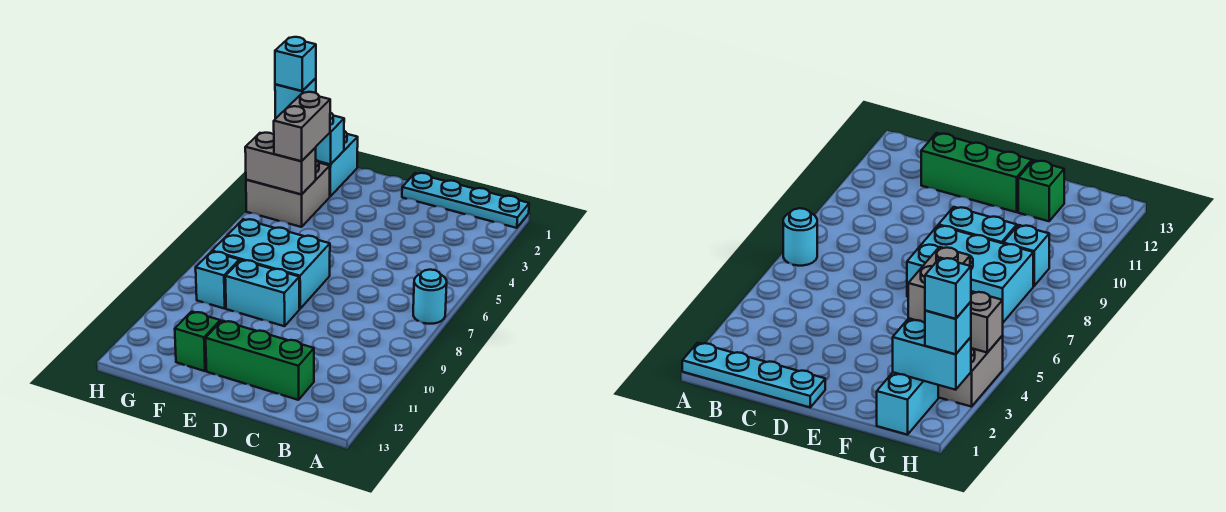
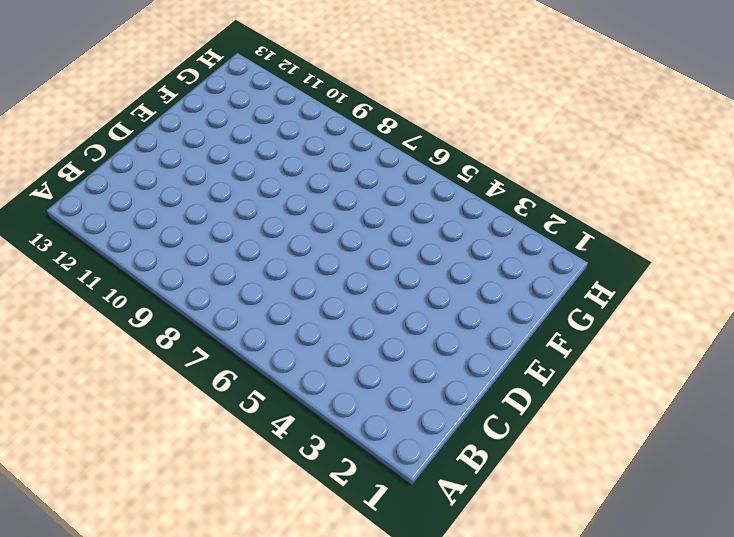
none -> cyan plate A1:D1 level 1
none -> cyan round brick A7 level 1
none -> green brick C12:E12 level 1

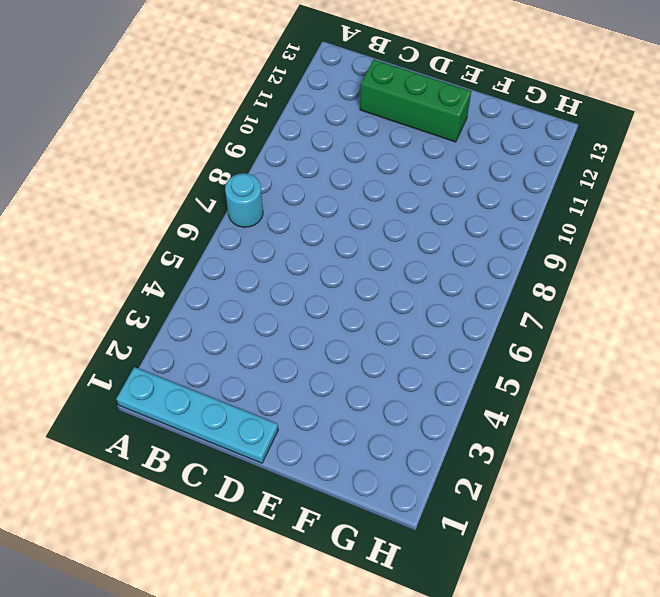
none -> cyan brick E7:G8 level 1
none -> cyan brick E9:F9 level 1
none -> green brick F12 level 1

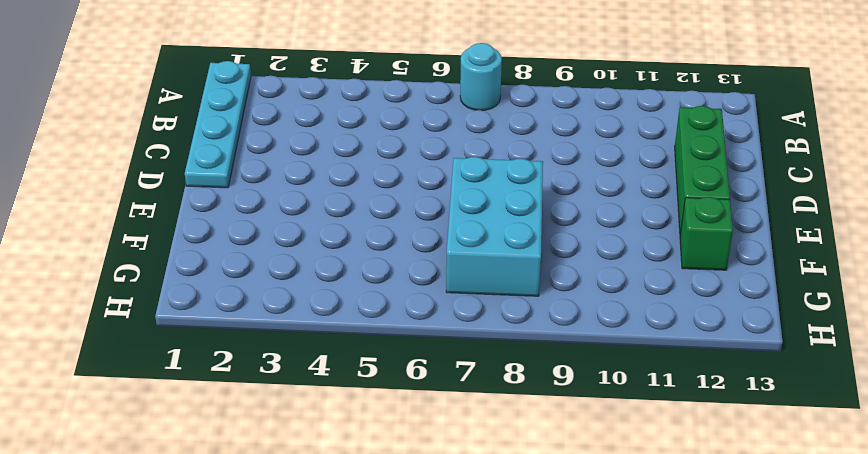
none -> cyan brick E9:F9 level 1
none -> cyan brick G1:G2 level 1
none -> grey brick G3:H4 level 1

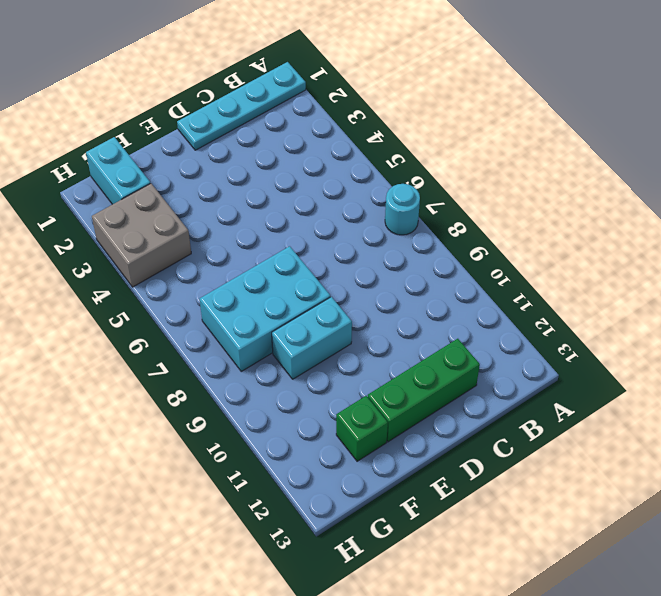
none -> cyan brick G9 level 1
none -> cyan brick G2:H2 level 2
none -> grey brick G4:H4 level 2

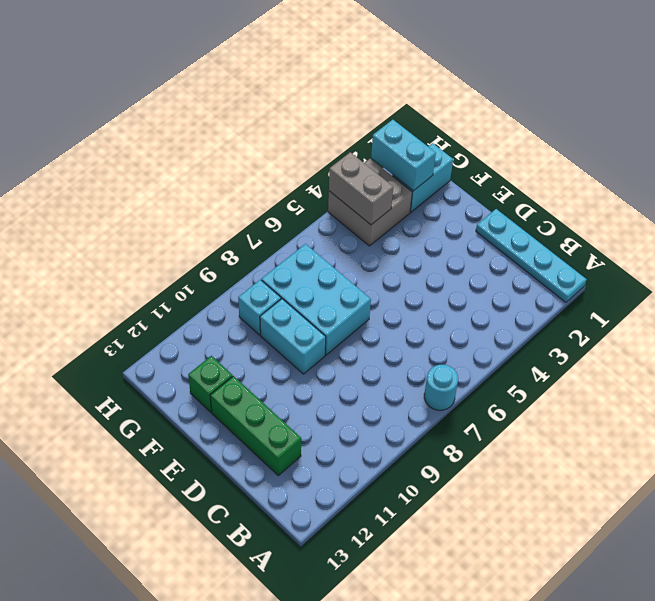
none -> grey brick G3:G4 level 3
none -> cyan brick H2 level 3
none -> cyan brick H2 level 4

